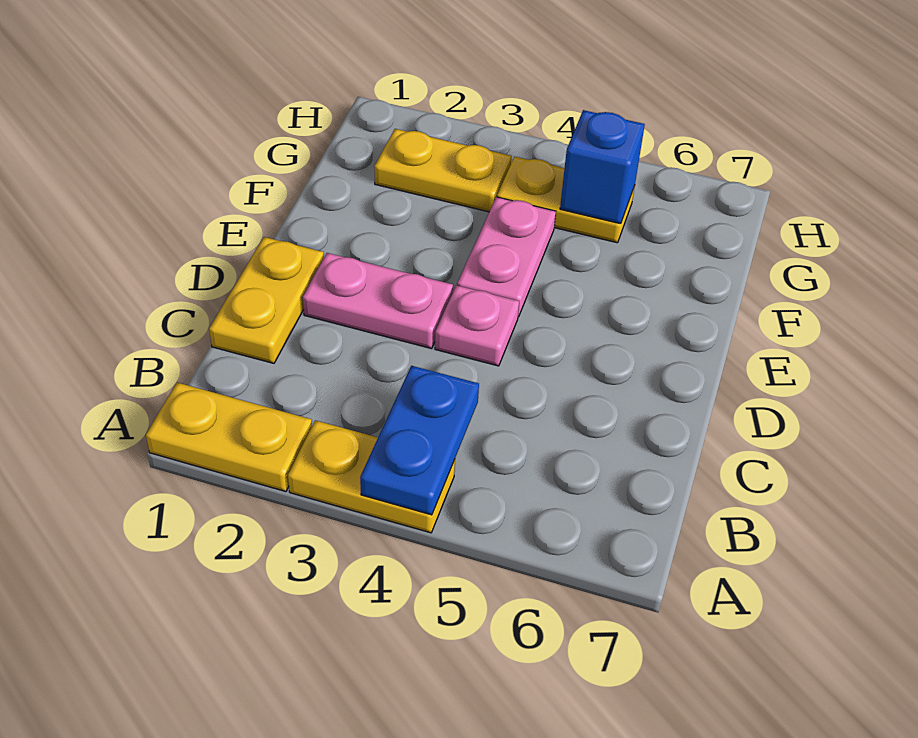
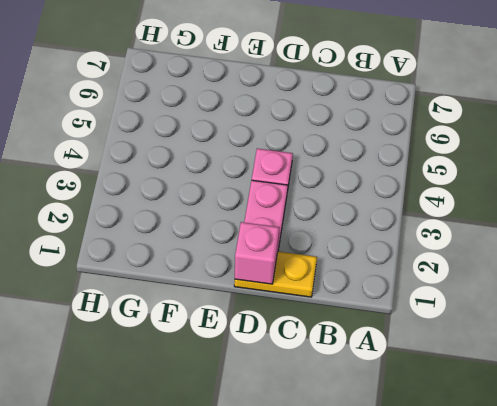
pink brick D1 level 2 -> none
none -> yellow plate A1:A2 level 1
none -> yellow plate A3:A4 level 1

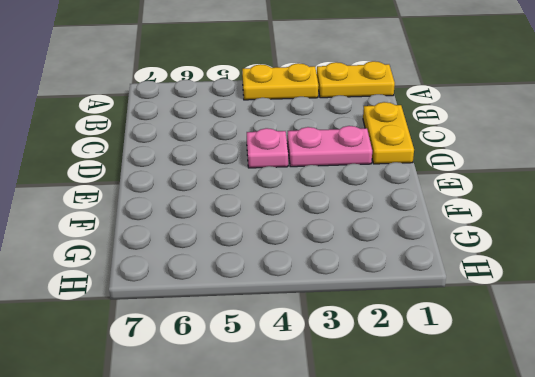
none -> pink plate E4:F4 level 1
none -> yellow plate G2:G3 level 1

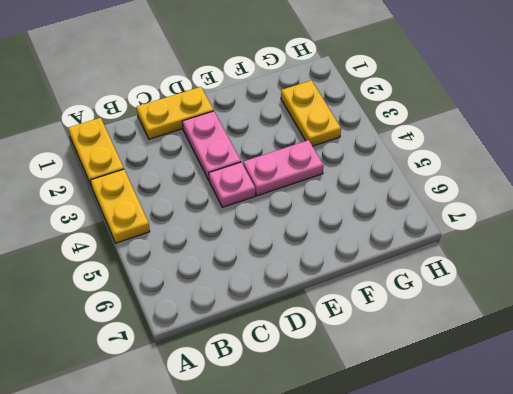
none -> yellow plate G4:G5 level 1
none -> blue plate A4:B4 level 2

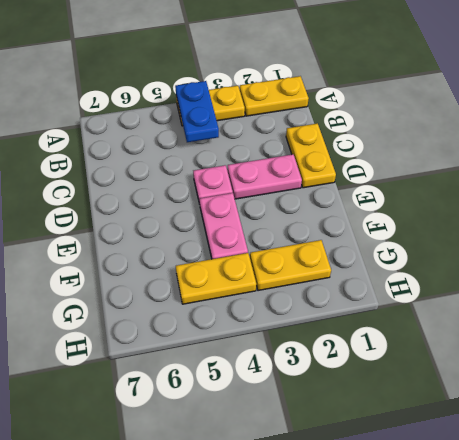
none -> blue brick G5 level 2

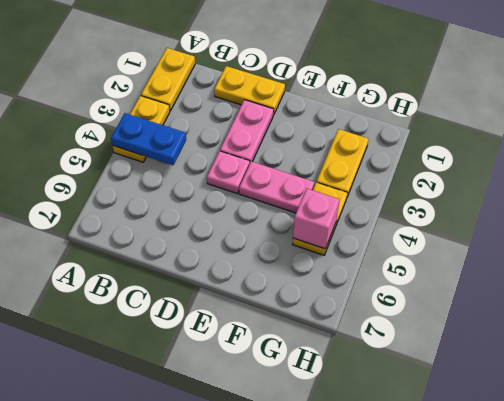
pink brick G5 level 2 -> blue brick G5 level 2

